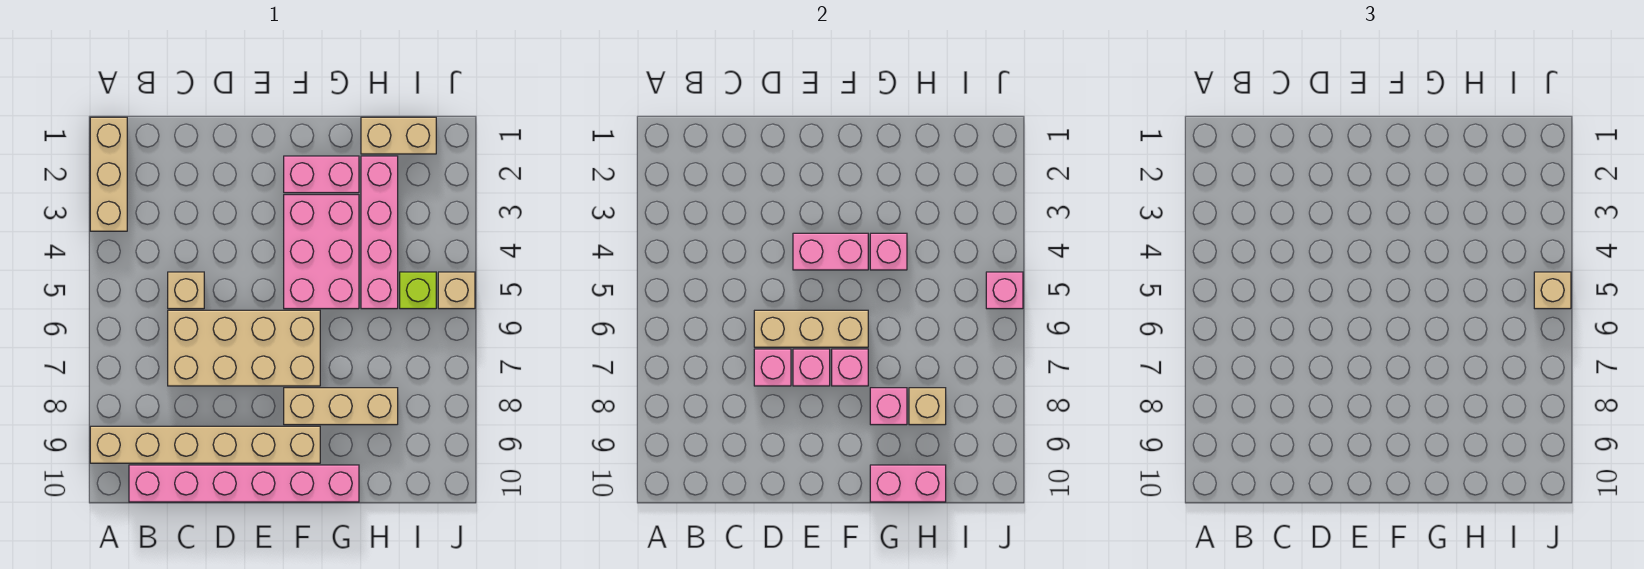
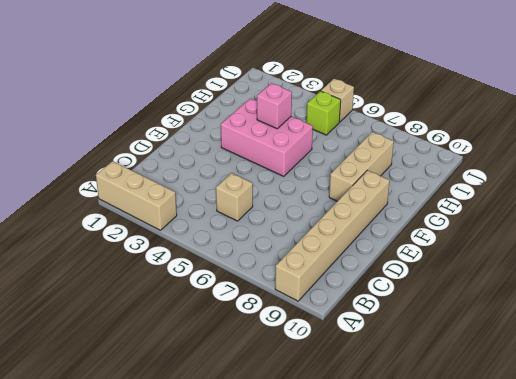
none -> pink brick B10:G10 level 1
none -> tan brick C6:F7 level 1
none -> pink brick F2:G2 level 1

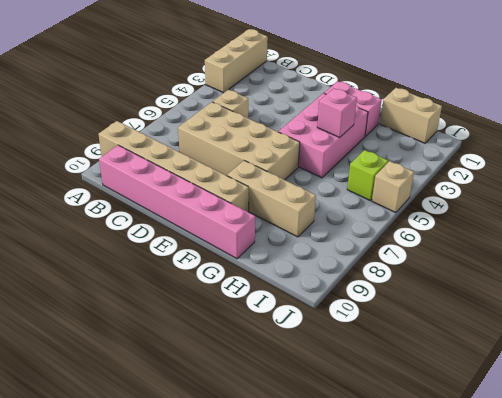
none -> pink brick H2:H5 level 1
none -> tan brick D6:F6 level 2
none -> pink brick D7 level 2

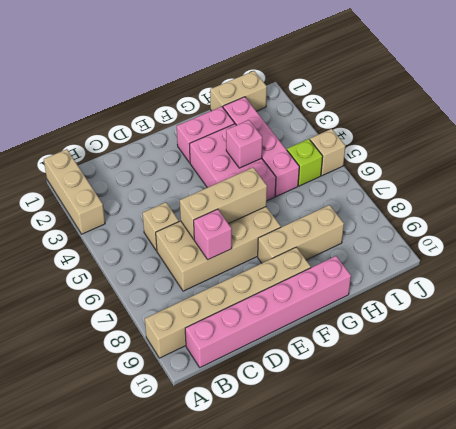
none -> pink brick E4:F4 level 2
none -> pink brick E7 level 2
none -> pink brick F7 level 2

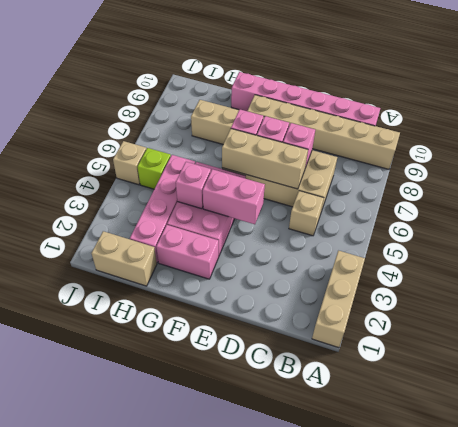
none -> pink brick G8 level 2
none -> pink brick G10:H10 level 2
none -> tan brick H8 level 2

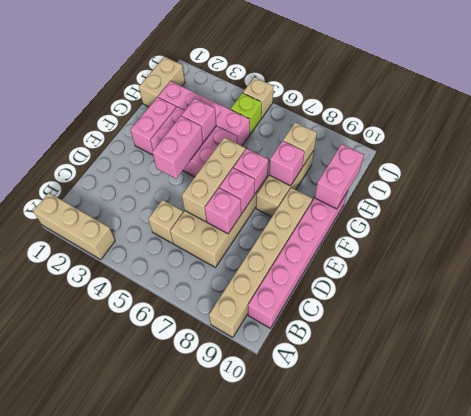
none -> pink brick J5 level 2
none -> tan brick J5 level 3

